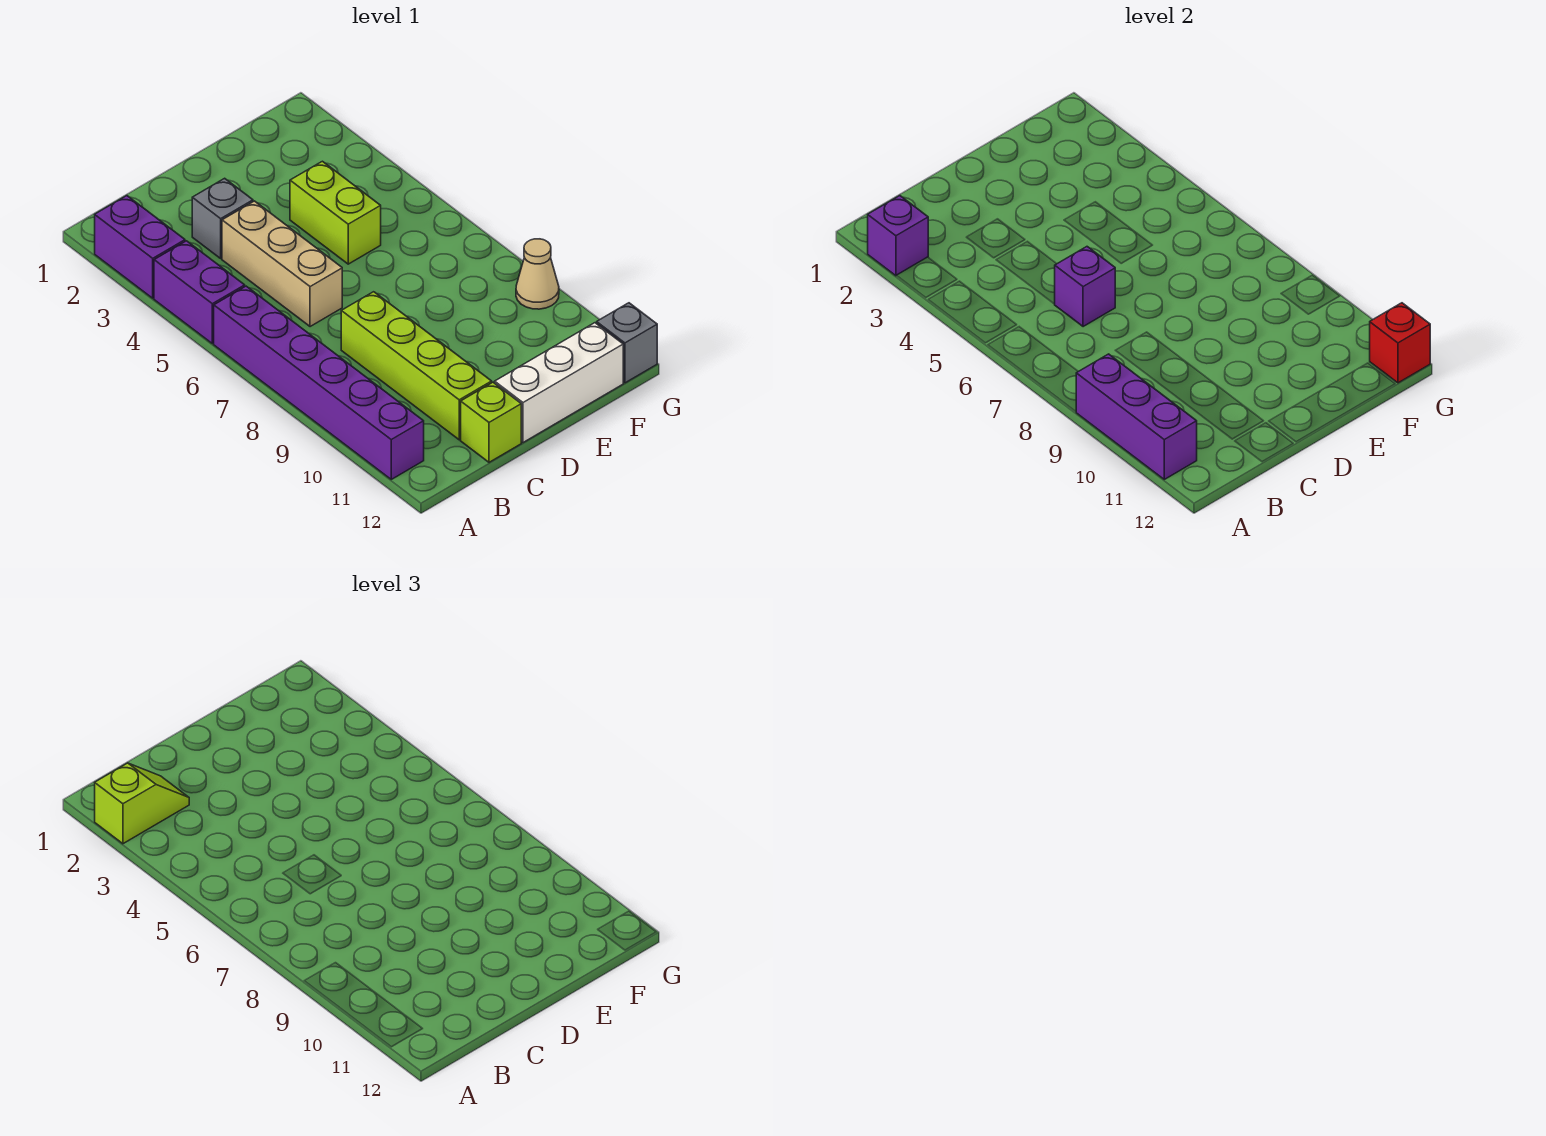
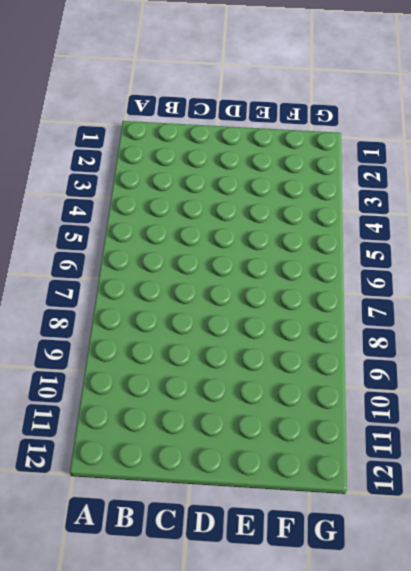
none -> purple brick A2:A3 level 1
none -> purple brick A4:A5 level 1
none -> purple brick A6:A11 level 1

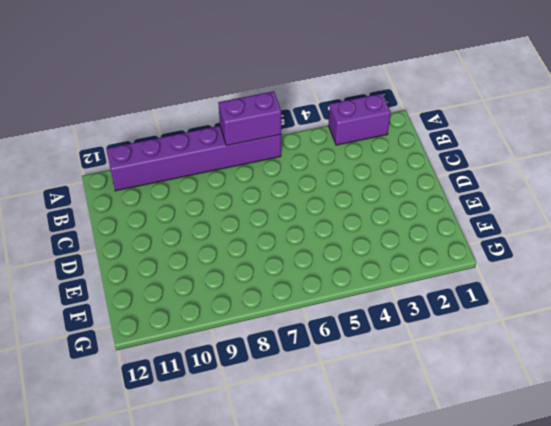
purple brick A6:A7 level 2 -> purple brick A4:A5 level 1
none -> grey brick C3 level 1
none -> tan brick C4:C6 level 1
none -> lime brick C8:C11 level 1

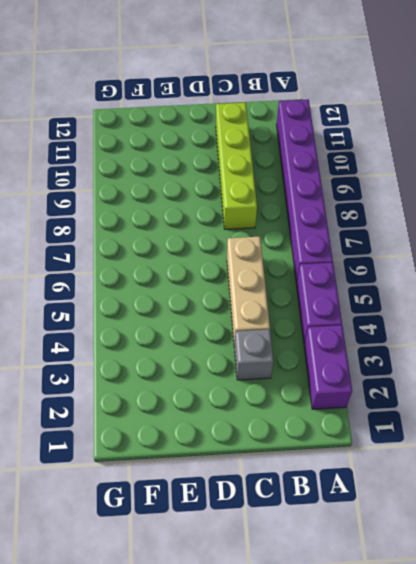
none -> lime brick C12 level 1
none -> white brick D12:F12 level 1
none -> lime brick E4:E5 level 1

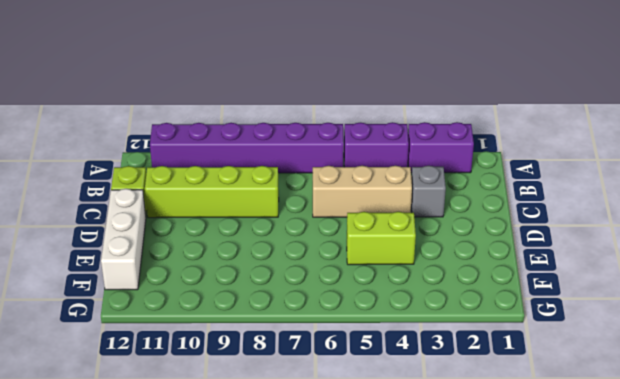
none -> tan cone G9 level 1
none -> grey brick G12 level 1
none -> purple brick A2 level 2

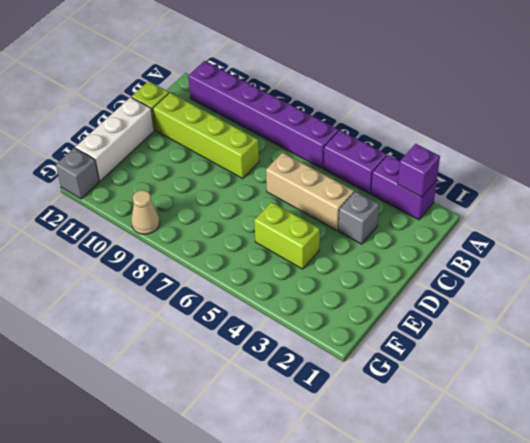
none -> purple brick A9:A11 level 2
none -> purple brick C6 level 2
none -> red brick G12 level 2

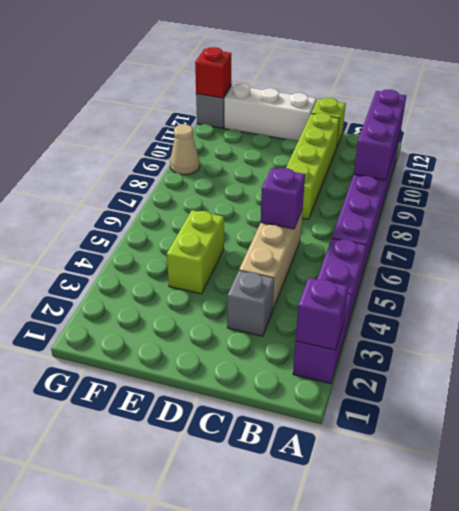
none -> lime slope A2:B2 level 3 top A

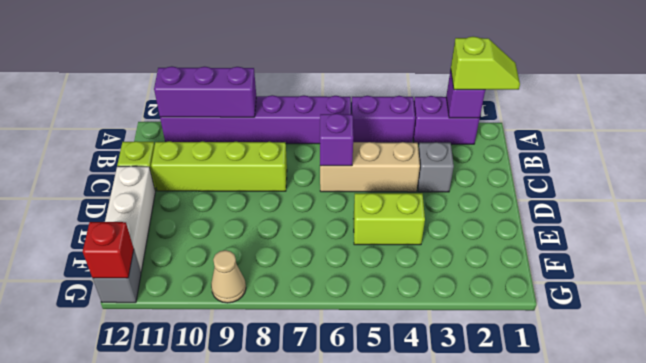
lime slope A1:A2 level 3 top 2 -> lime slope A2:B2 level 3 top A

